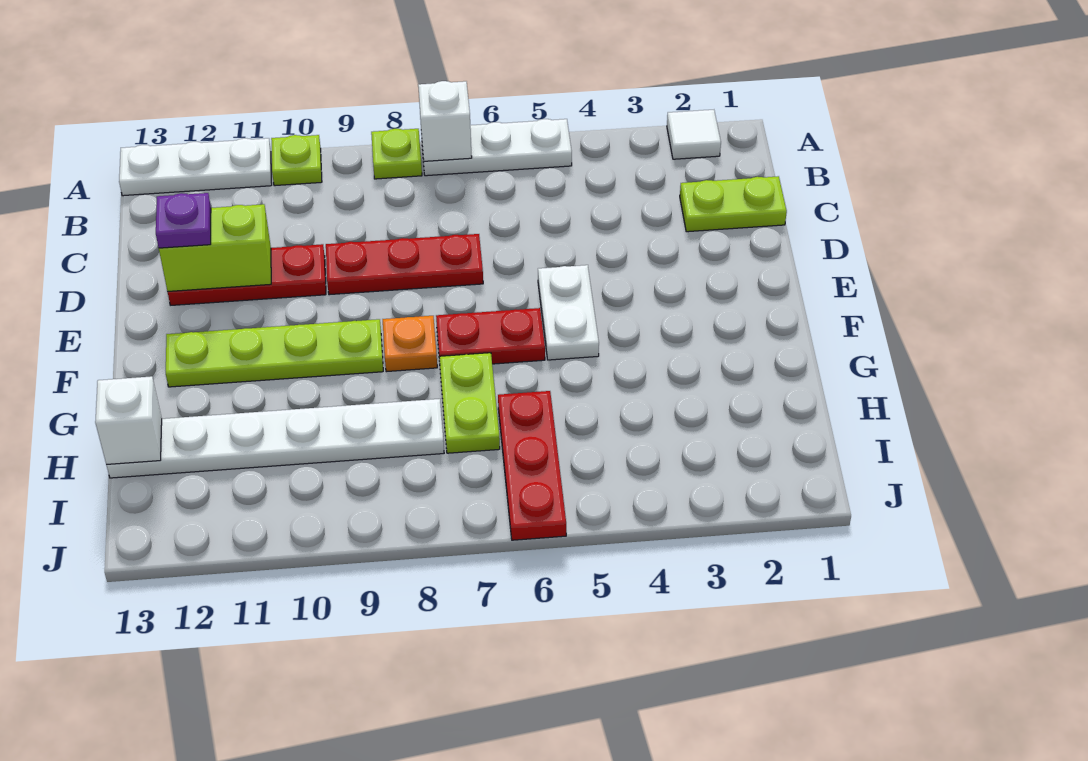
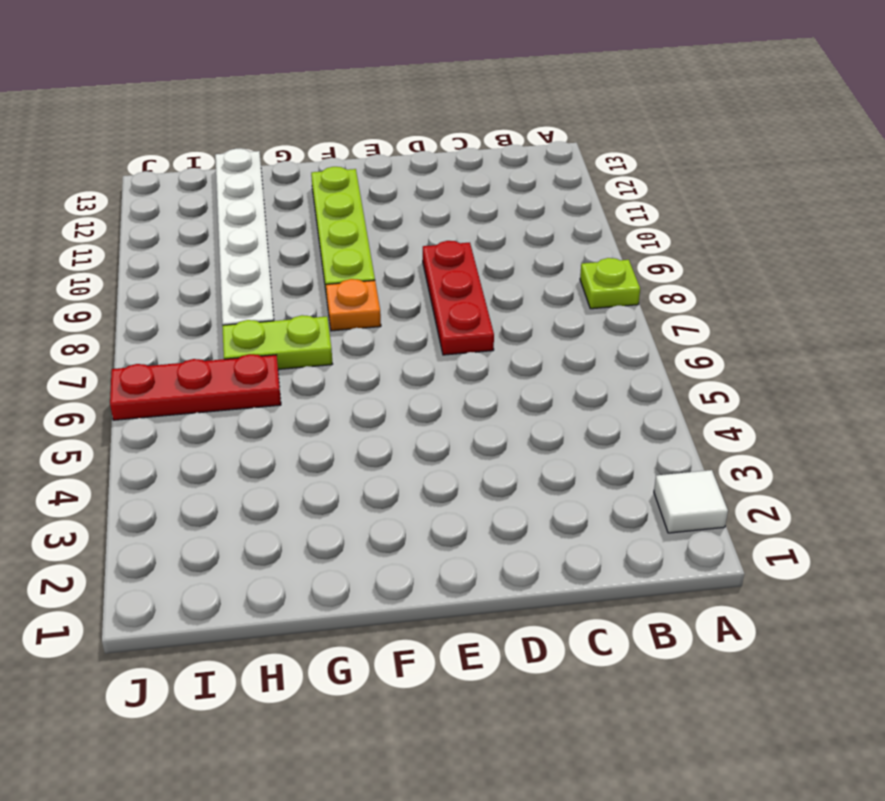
none -> white plate A5:A7 level 1
none -> lime plate A10 level 1
none -> white plate A11:A13 level 1

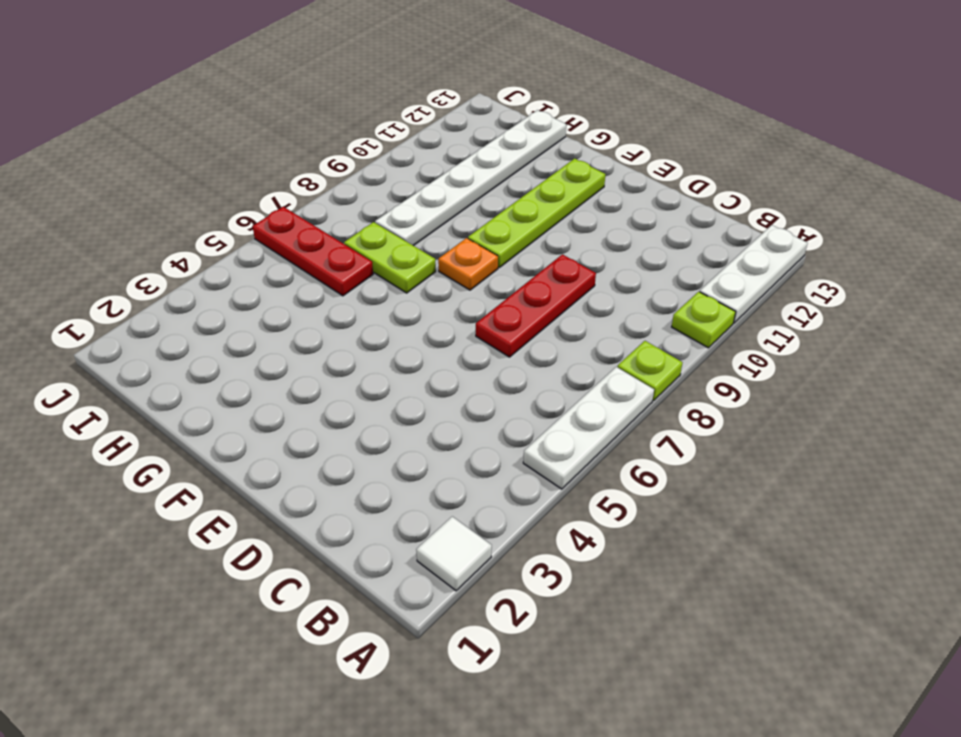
none -> lime plate C1:C2 level 1
none -> red plate D10:D12 level 1
none -> white plate E5:F5 level 1

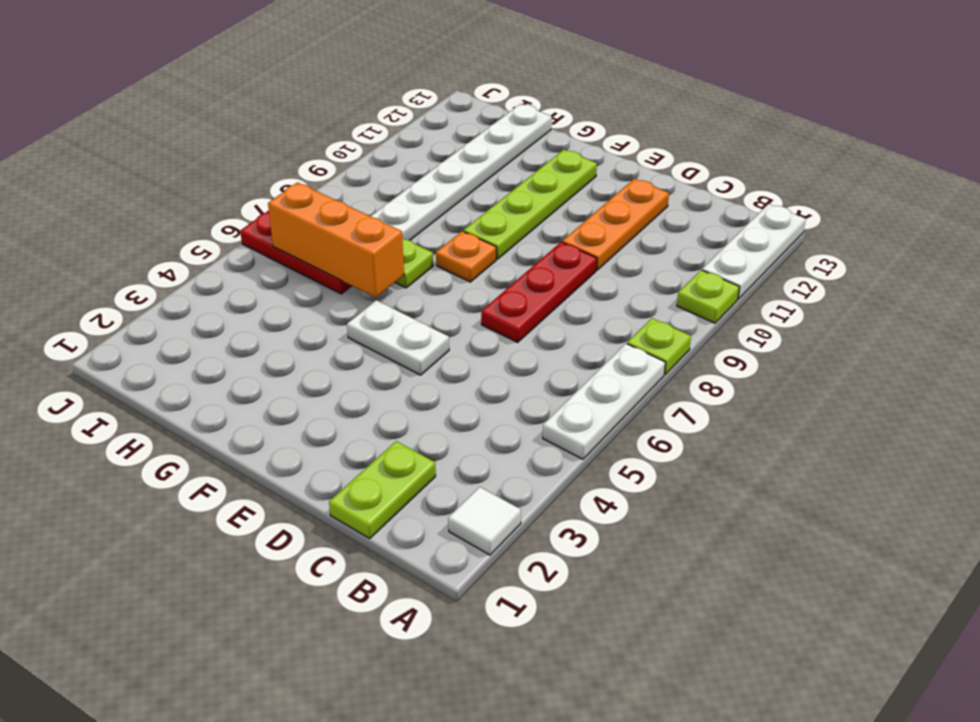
orange plate D10:D12 level 1 -> red plate D10:D12 level 1
orange brick G6:I6 level 2 -> none
none -> red plate F6:F7 level 1
none -> white brick A7 level 2
none -> lime brick D11:D12 level 2

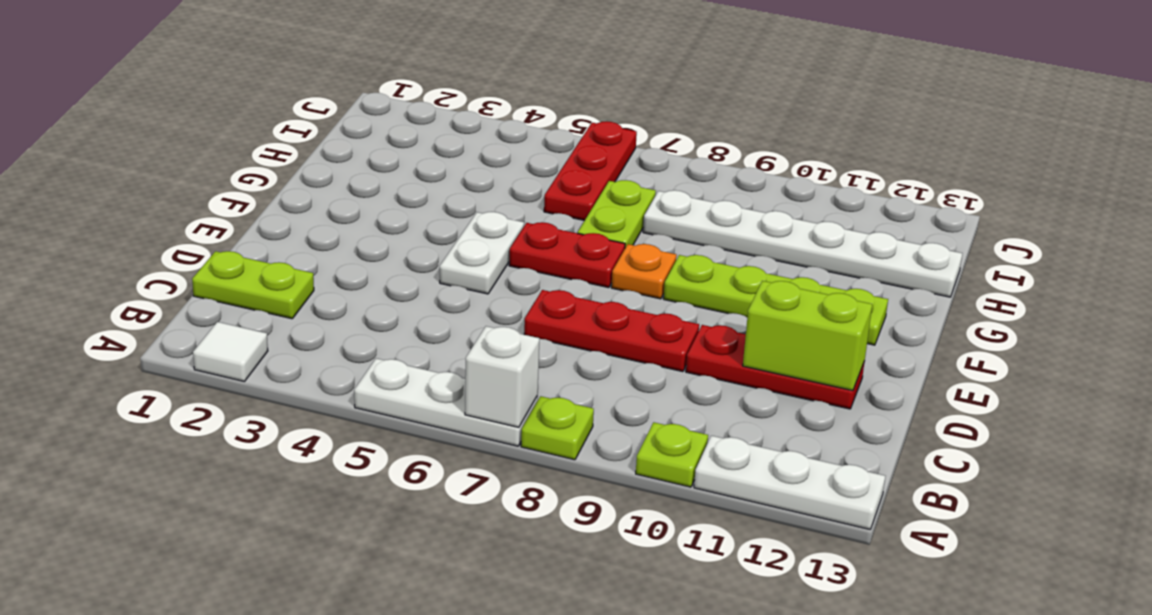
none -> white brick H13 level 2
none -> purple plate D12 level 3

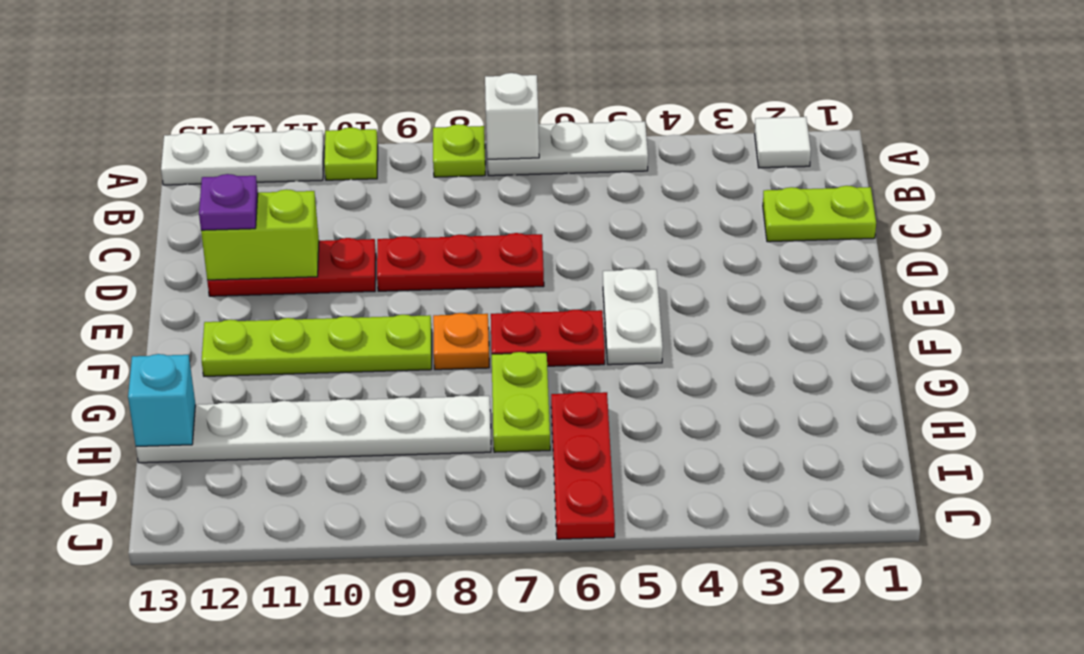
cyan brick H13 level 2 -> white brick H13 level 2

